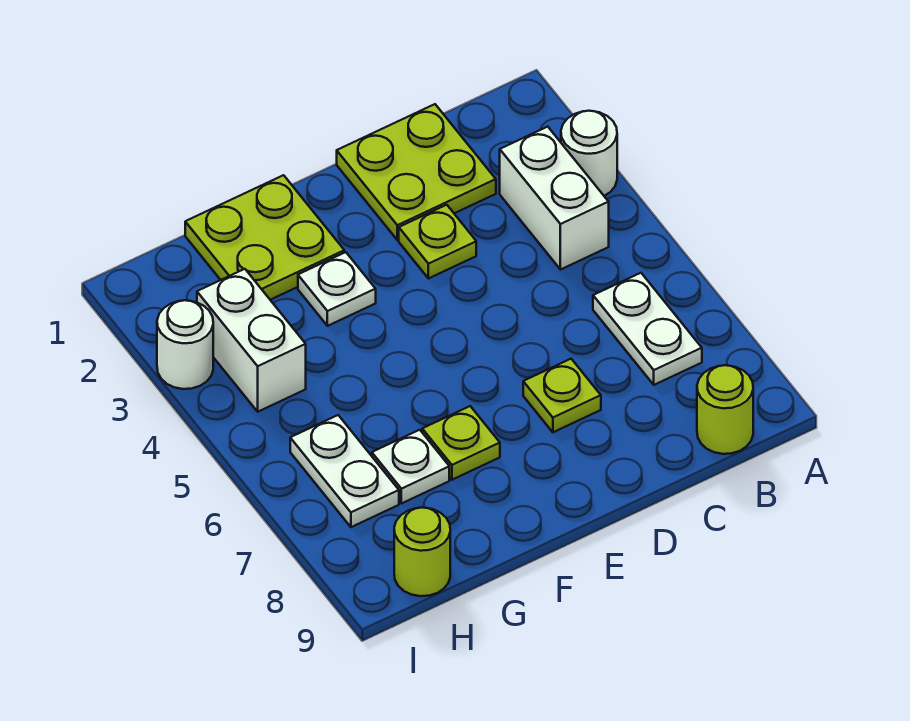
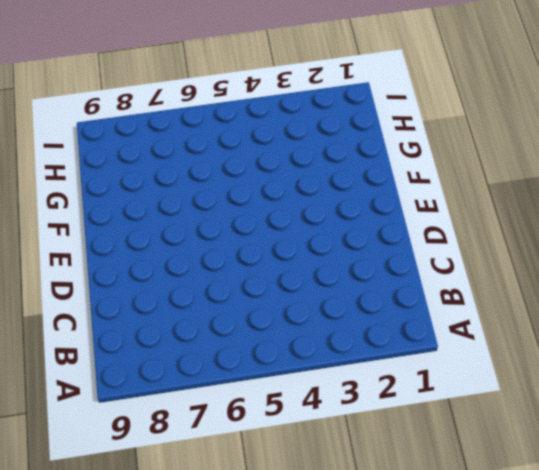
none -> white round brick A3 level 1
none -> white brick B3:B4 level 1
none -> white plate B6:B7 level 1

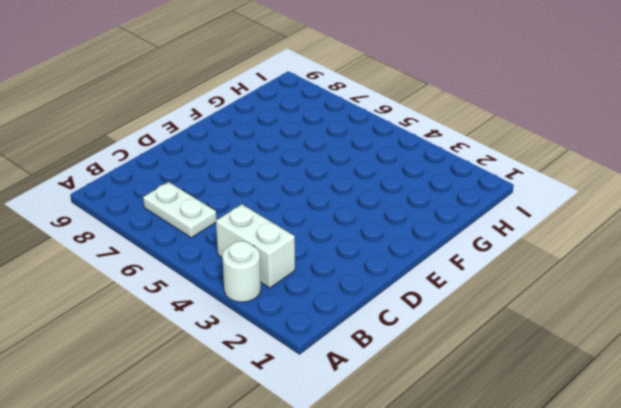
none -> lime round brick B9 level 1
none -> lime plate C1:D2 level 1
none -> lime plate D3 level 1

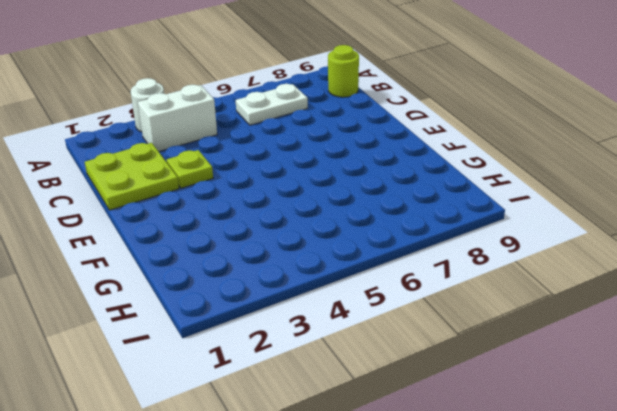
none -> lime plate D7 level 1
none -> lime plate F1:G2 level 1
none -> white plate F3 level 1

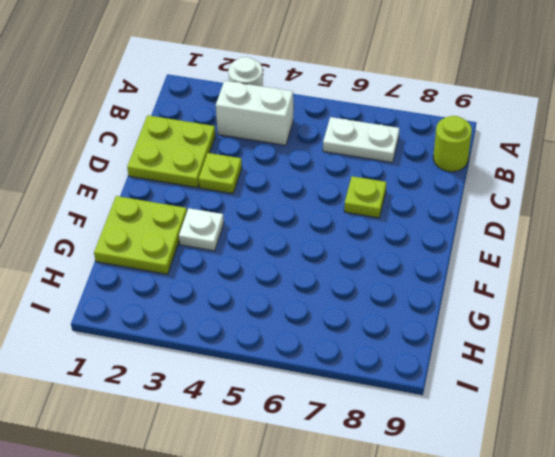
none -> lime plate F7 level 1
none -> white plate G7 level 1
none -> white brick H3:H4 level 1

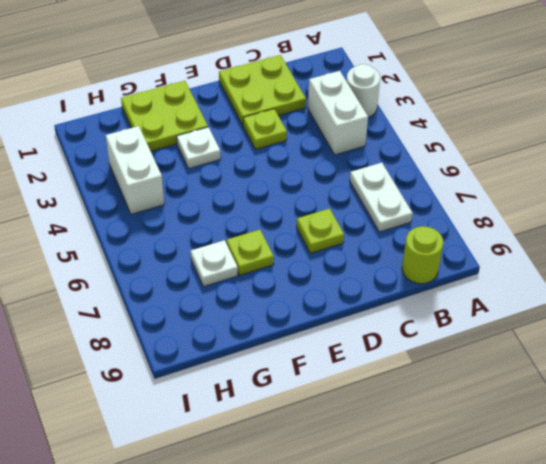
none -> white plate H6:H7 level 1
none -> lime round brick H9 level 1
none -> white round brick I3 level 1

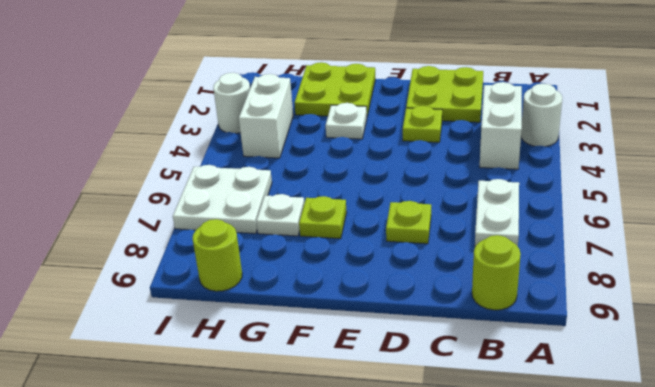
white plate H6:I7 level 1 -> white plate H6:H7 level 1

